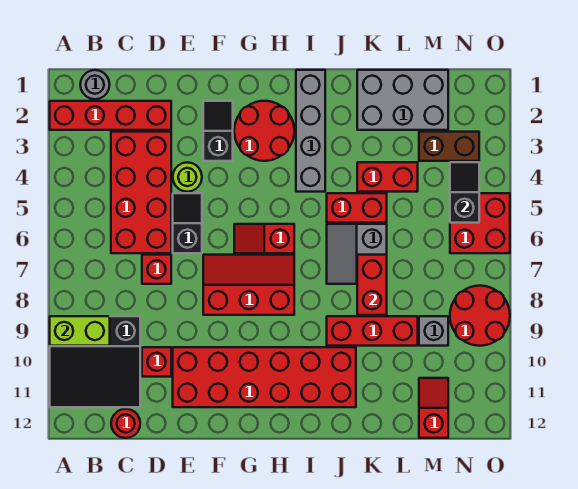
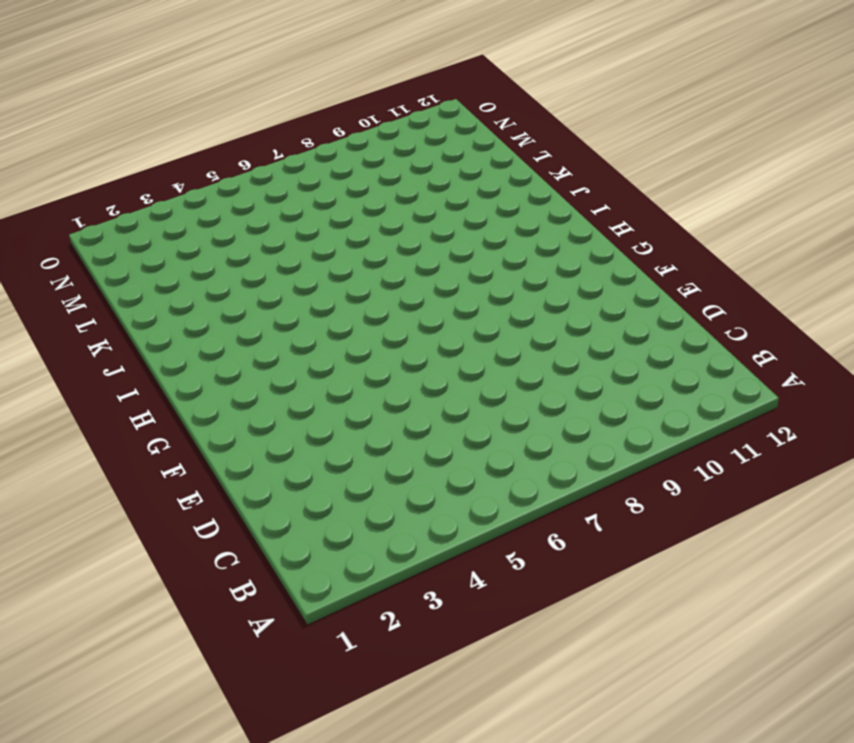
none -> red brick A2:D2 level 1
none -> black slope A9:C11 level 1 top 9
none -> grey round brick B1 level 1

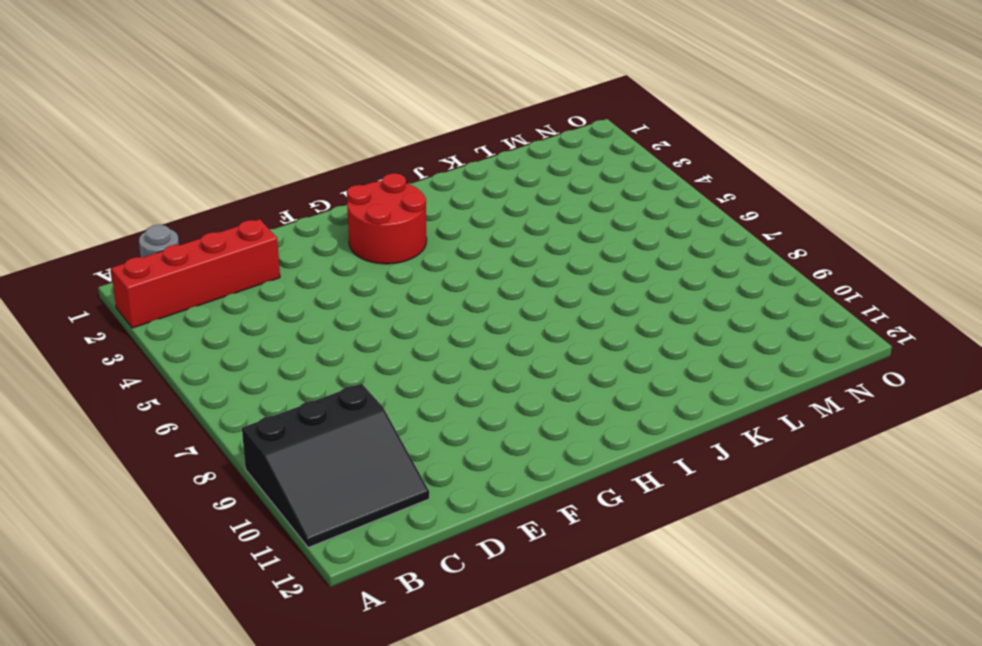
none -> red brick C3:D6 level 1
none -> red round brick C12 level 1
none -> red brick D7 level 1

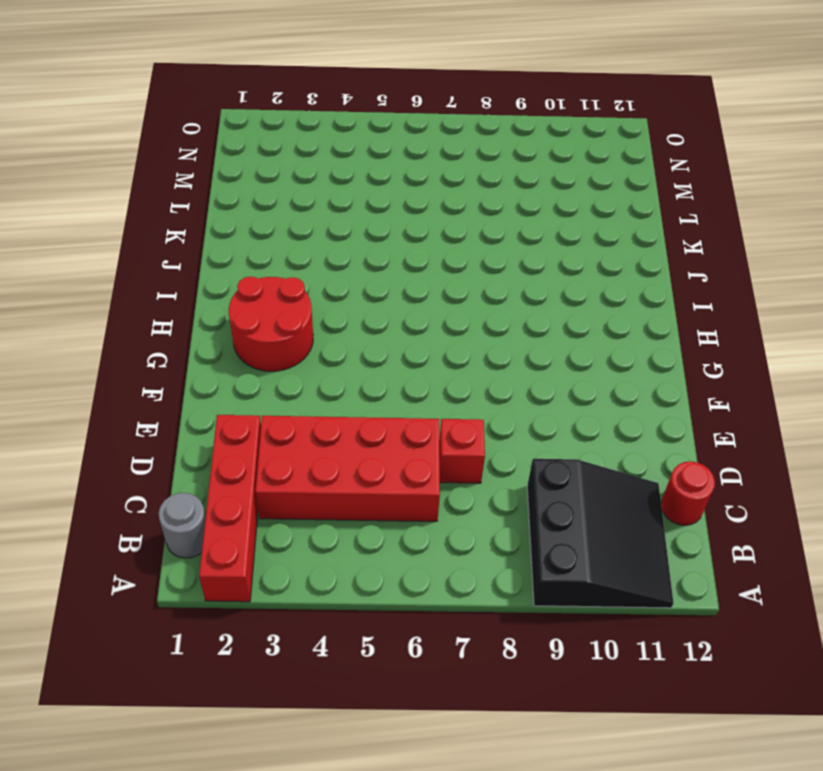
none -> red brick D10 level 1
none -> lime round brick E4 level 1
none -> black slope E5:E6 level 1 top 6

